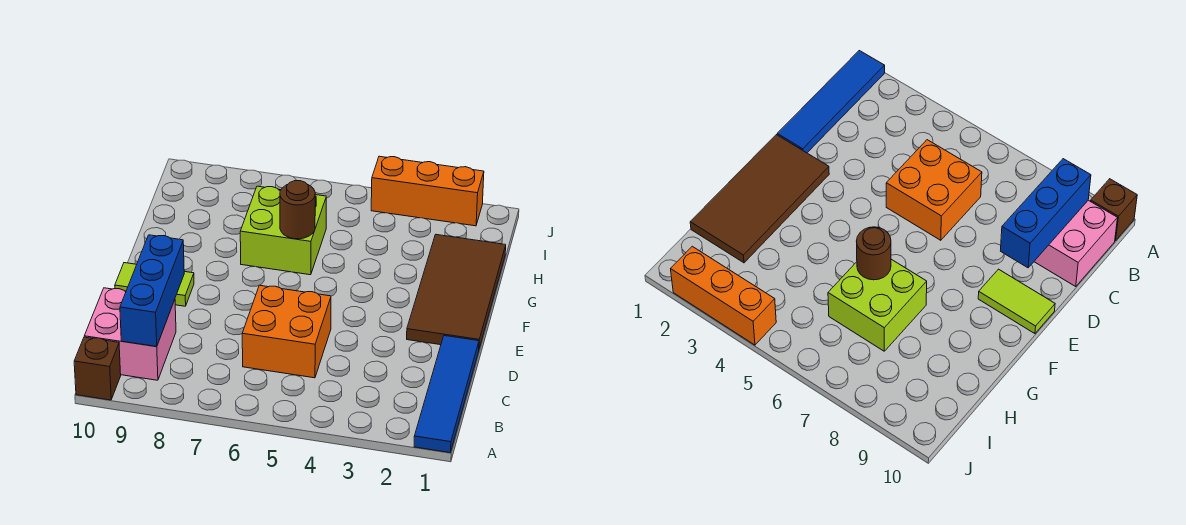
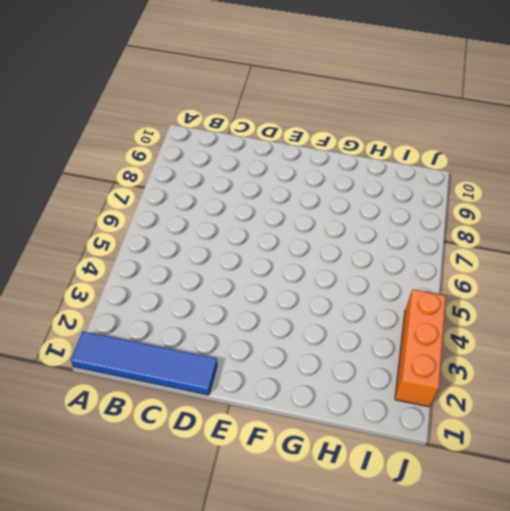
none -> brown brick A10 level 1
none -> pink brick B9:C10 level 1

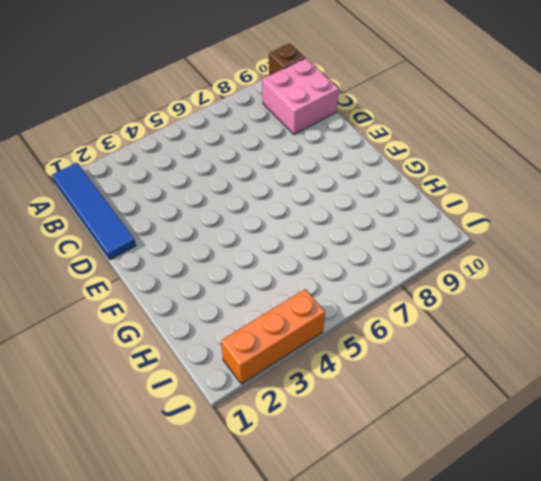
none -> orange brick C5:D6 level 1
none -> brown tile E1:H2 level 1

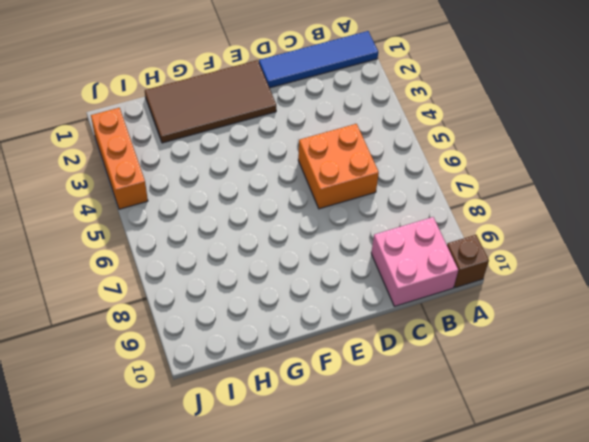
none -> lime tile E9:E10 level 1
none -> lime brick G6:H7 level 1

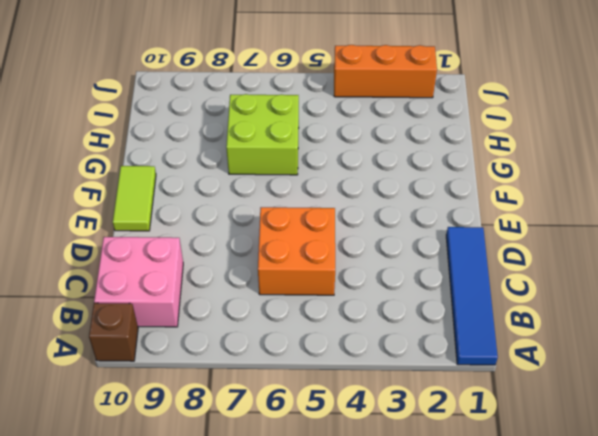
lime tile E10:F10 level 1 -> lime tile E9:E10 level 1
none -> brown tile E1:H2 level 1
none -> blue brick B9:D9 level 2

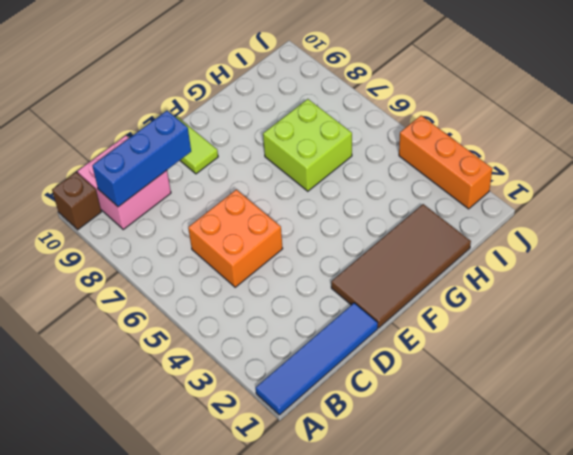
none -> brown round brick G6 level 2

